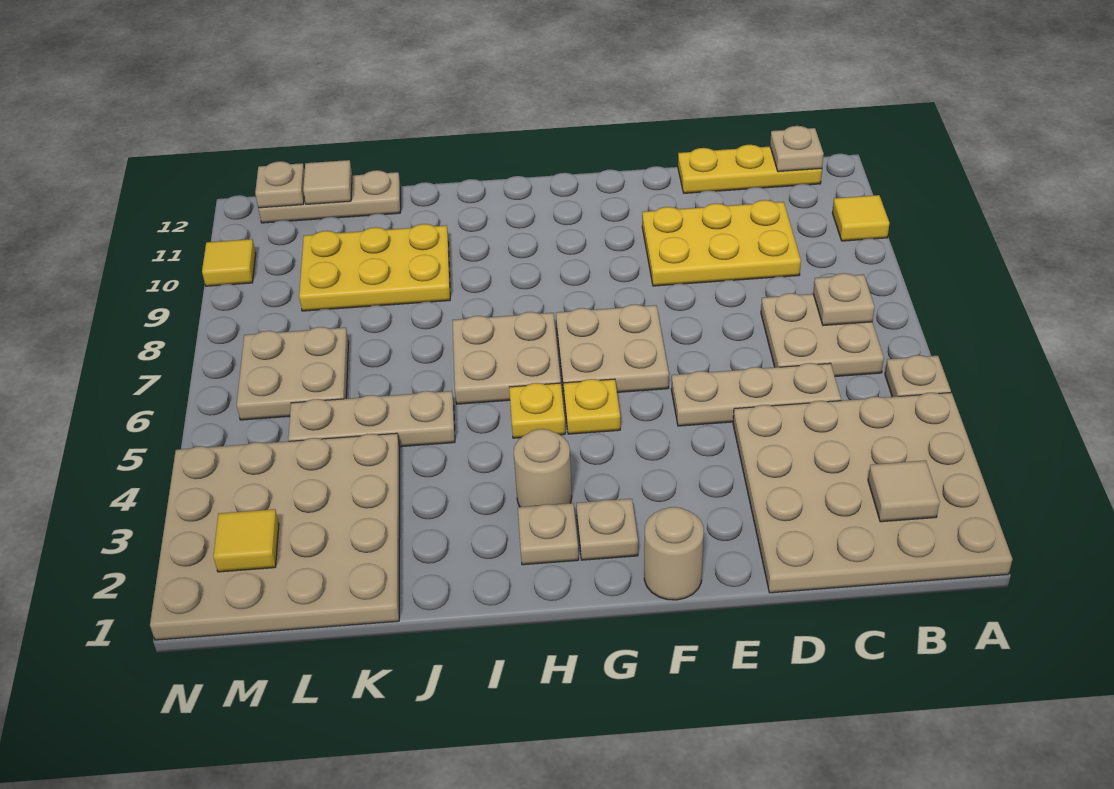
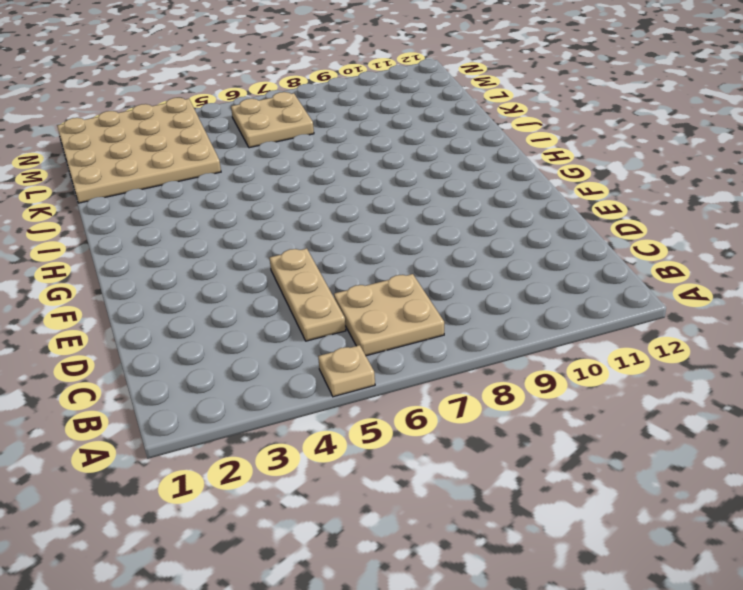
none -> tan plate A1:D4 level 1
none -> yellow tile A10 level 1
none -> yellow plate B12:D12 level 1

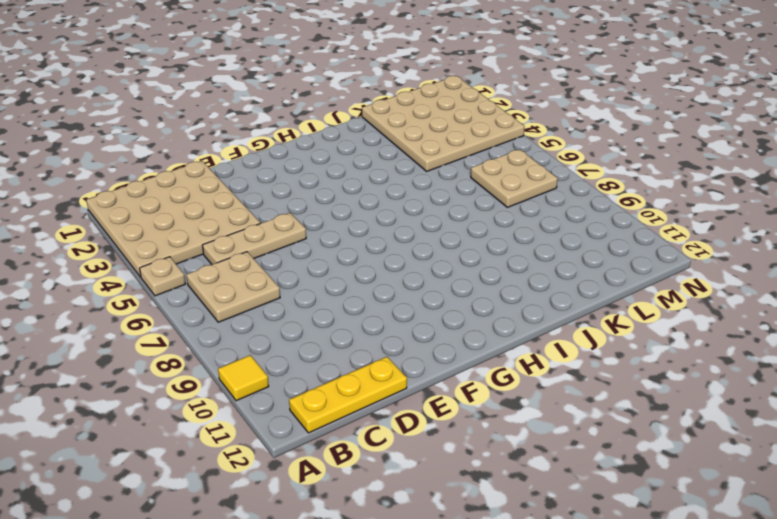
none -> yellow plate C9:E10 level 1
none -> tan round brick F1 level 1
none -> tan plate F6:G7 level 1

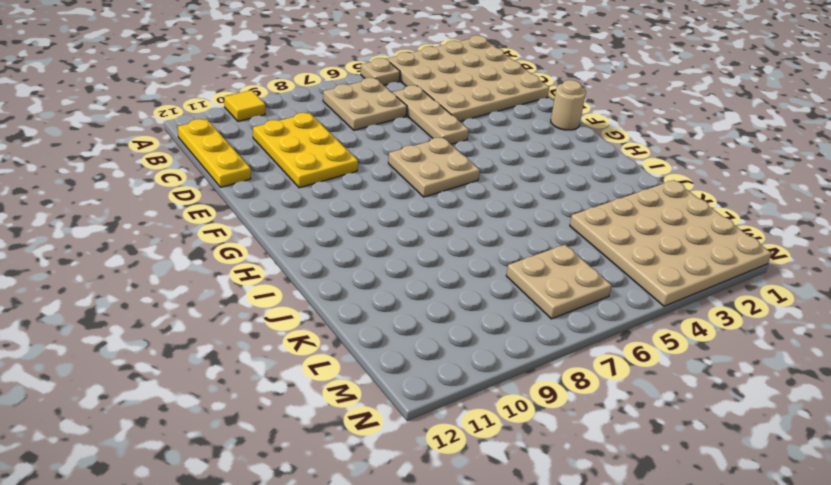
none -> tan plate G2 level 1
none -> yellow plate G5 level 1
none -> tan plate H2 level 1

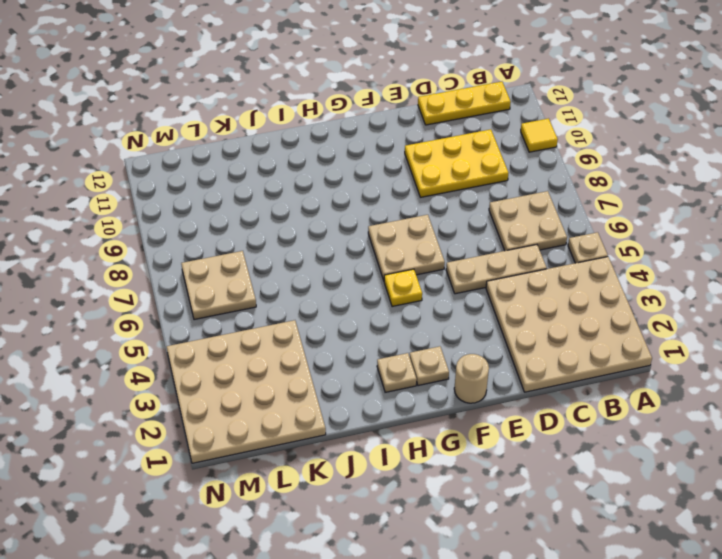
none -> tan round brick H3 level 1
none -> yellow plate H5 level 1
none -> tan plate H6:I7 level 1

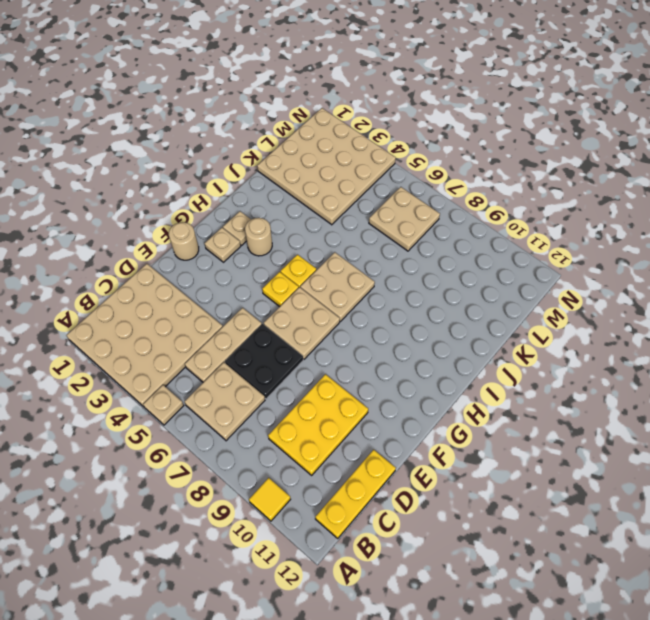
black plate D6:E7 level 1 -> none
none -> tan plate J5:L5 level 1
none -> yellow plate J9:L10 level 1
none -> tan plate K12:M12 level 1

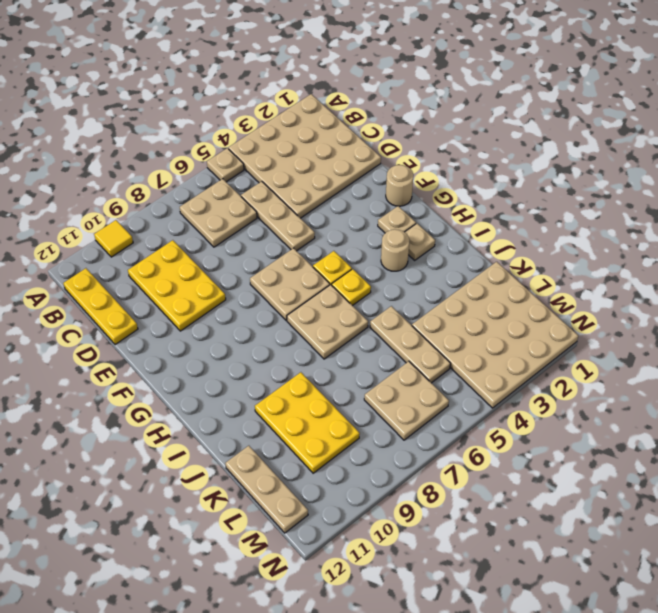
none -> yellow tile N10 level 1
none -> tan tile B2 level 2
none -> tan plate B7 level 2

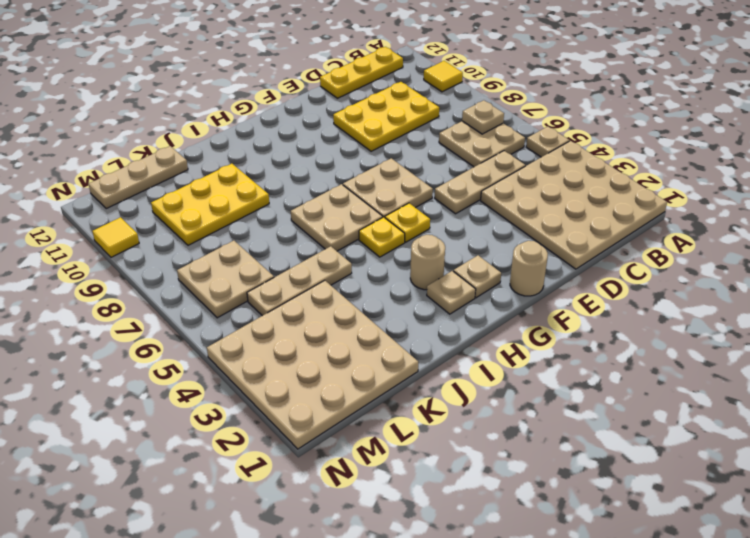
none -> tan tile B2 level 2
none -> tan plate B12 level 2
none -> tan tile L12 level 2

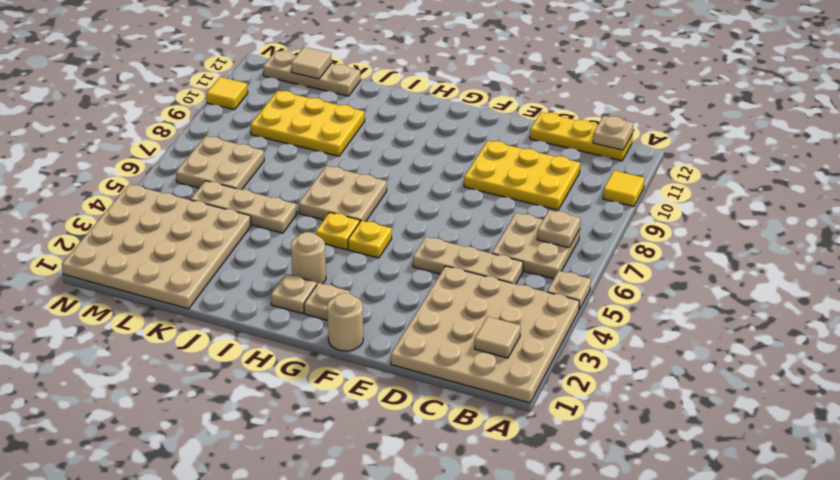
none -> tan plate F6:G7 level 1
none -> yellow tile M2 level 2
none -> tan plate M12 level 2

